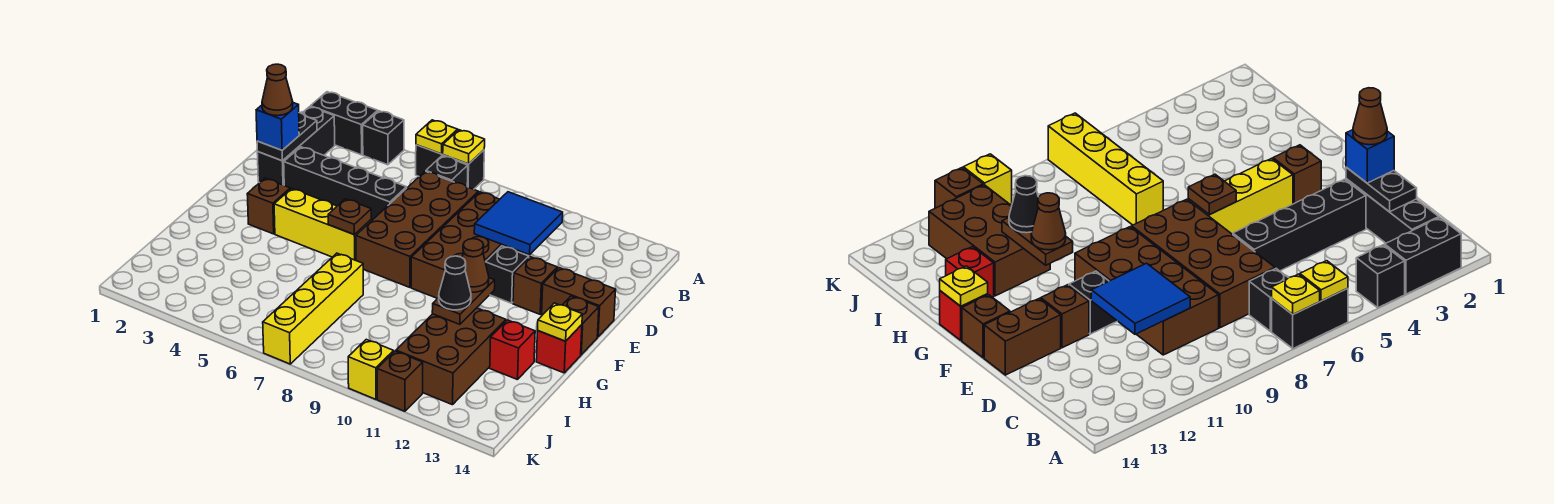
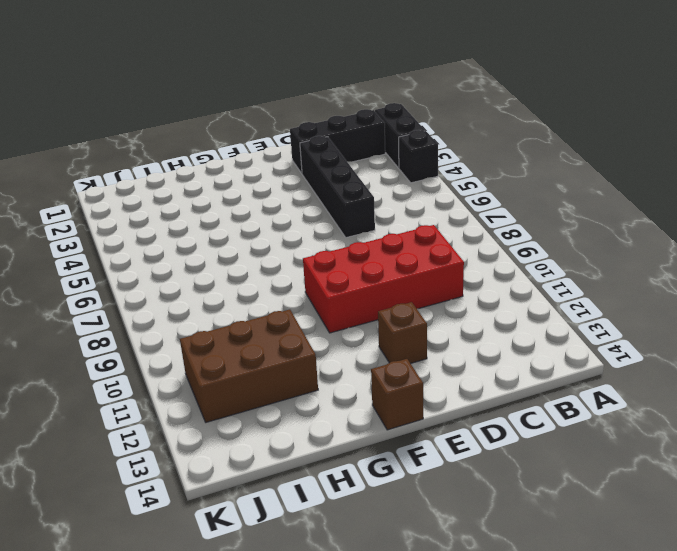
red brick C9:F10 level 1 -> brown brick C9:F10 level 1
none -> black brick A6:A7 level 1
none -> black brick B7 level 1
none -> brown brick C7:F8 level 1
none -> black brick E11 level 1

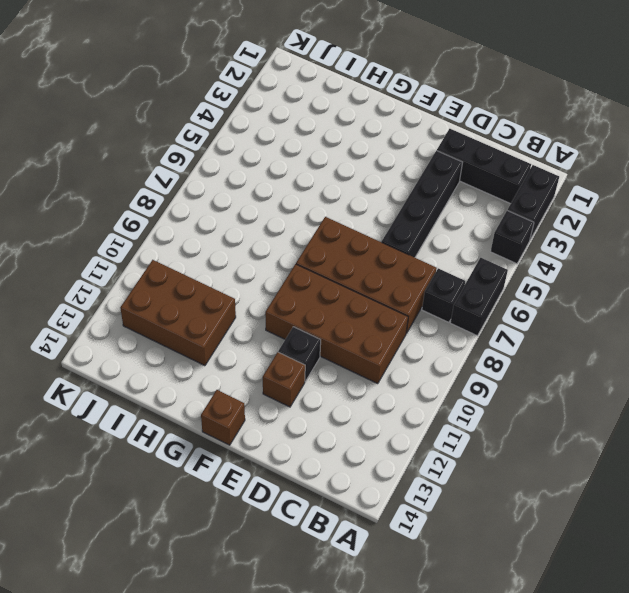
none -> brown brick E13:E14 level 1
none -> brown brick F3 level 1
none -> yellow brick F4:F6 level 1
none -> red brick G14 level 1

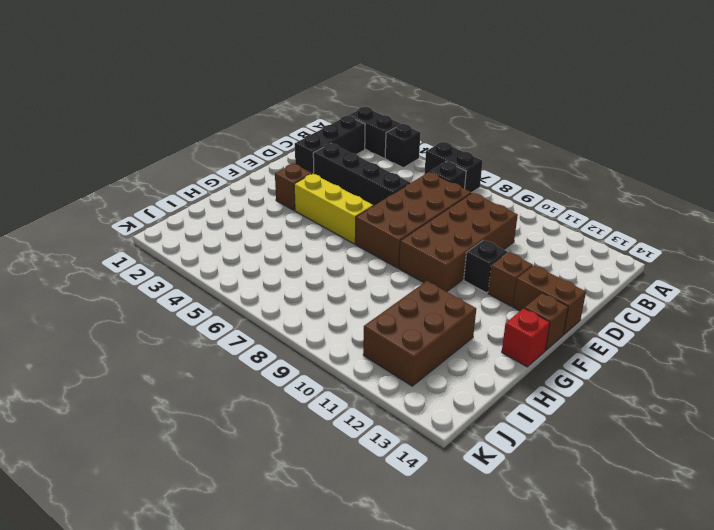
none -> yellow brick H7:K7 level 1
none -> red brick H13 level 1
none -> yellow brick K10 level 1
none -> brown brick K11 level 1

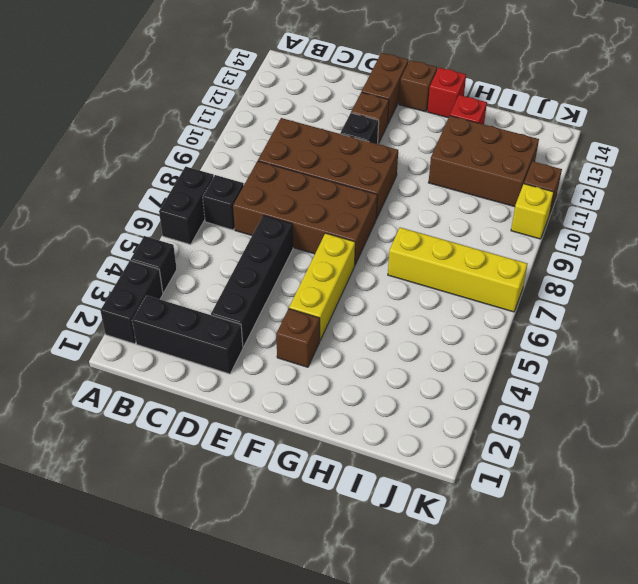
none -> yellow plate A6 level 2
none -> yellow plate A7 level 2
none -> black plate C2:D2 level 2
none -> blue tile C10:D11 level 2

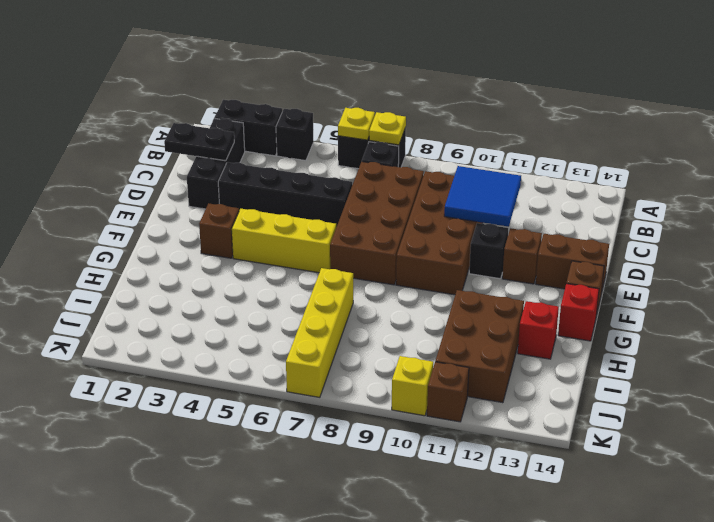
black plate C1:C2 level 2 -> black plate C2:D2 level 2
none -> brown plate F6 level 2
none -> brown plate G11:H11 level 2
none -> yellow plate G14 level 2
none -> blue brick D2 level 3

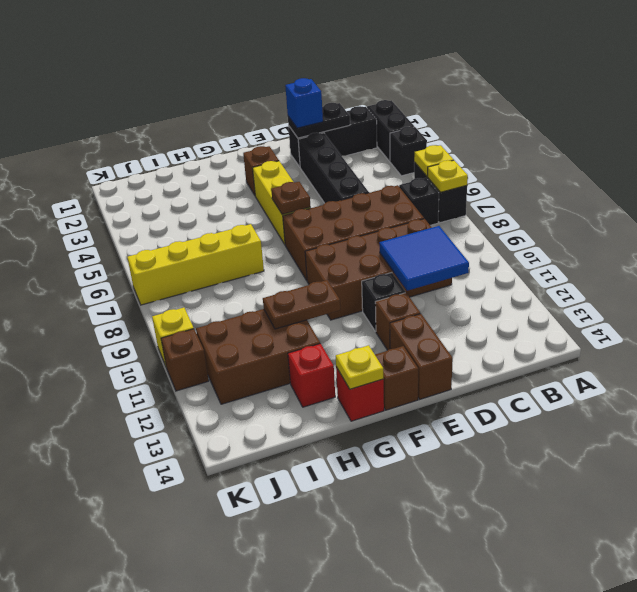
none -> brown cone G11 level 3
none -> black cone H11 level 3
none -> brown cone D2 level 4

